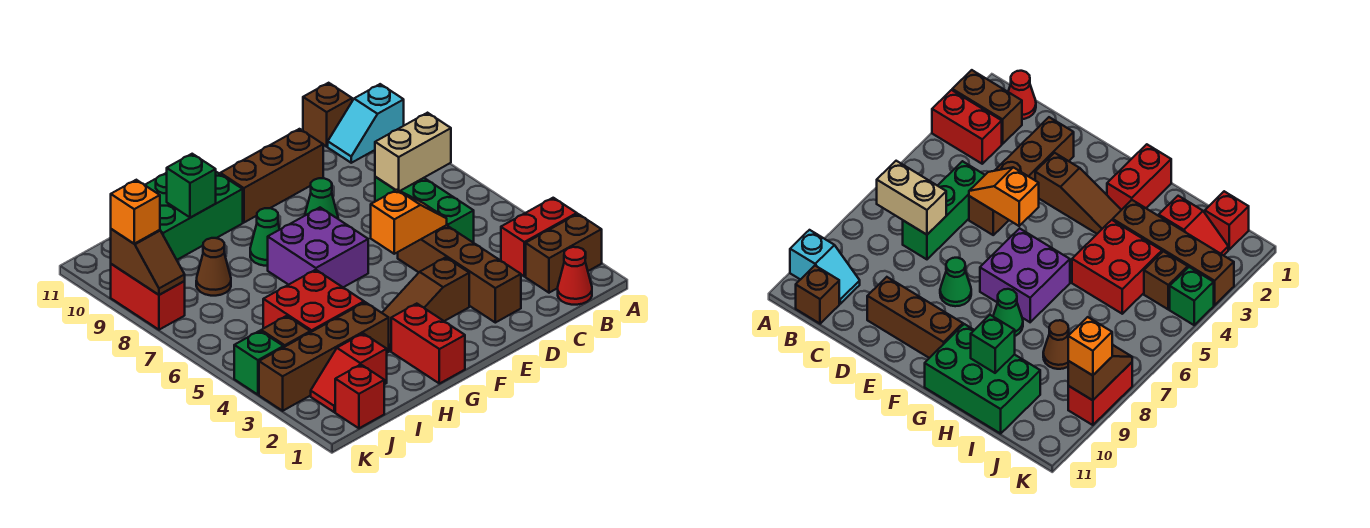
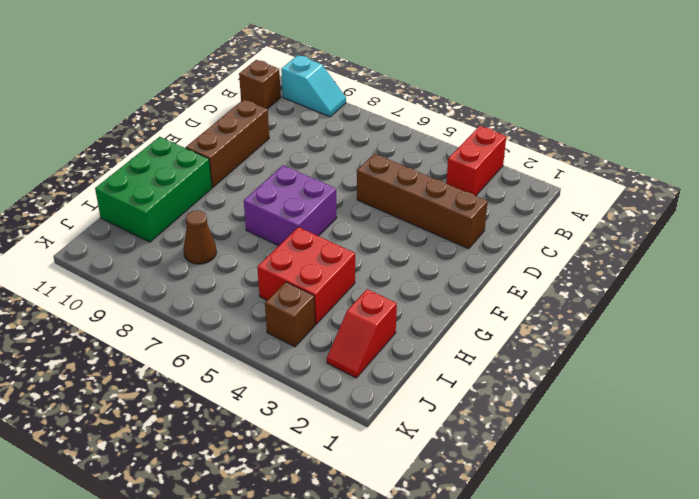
cyan slope A9:A10 level 1 top 10 -> cyan slope A10:B10 level 1 top A
none -> brown brick A2:B2 level 1
none -> red cone B1 level 1
none -> green brick C5:C7 level 1

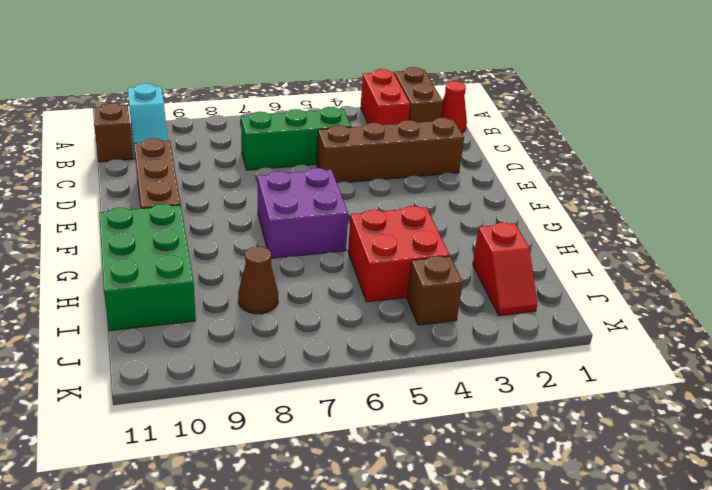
none -> brown slope E3:G3 level 1 top E
none -> green cone E8 level 1
none -> red brick G1:G2 level 1

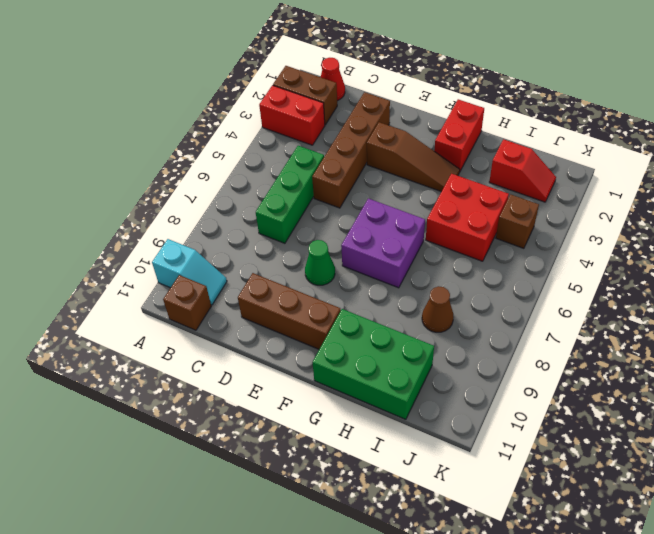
none -> green cone G8 level 1
none -> brown brick H3:K3 level 1
none -> red brick J1 level 1

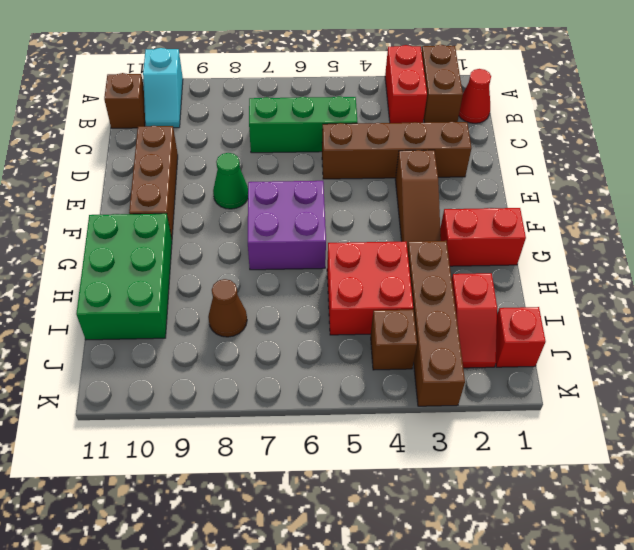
none -> green cone G8 level 1
none -> green brick K4 level 1
none -> red brick K8:K9 level 1

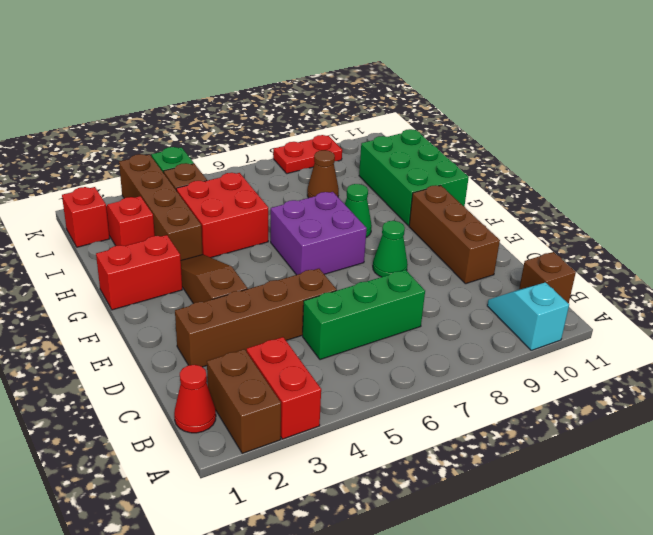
red plate K8:K9 level 1 -> red brick K8:K9 level 1
none -> tan brick B7:C7 level 2
none -> orange slope D5:E5 level 2 top E
none -> green brick H10 level 2

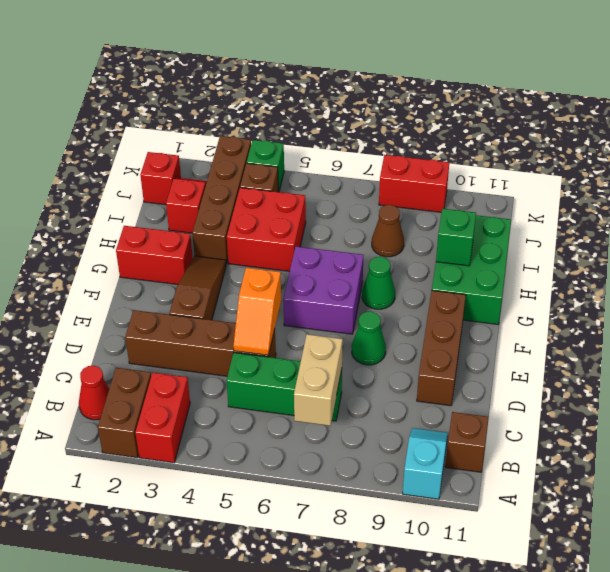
none -> brown slope K8:K9 level 2 top 9
none -> orange brick K9 level 3

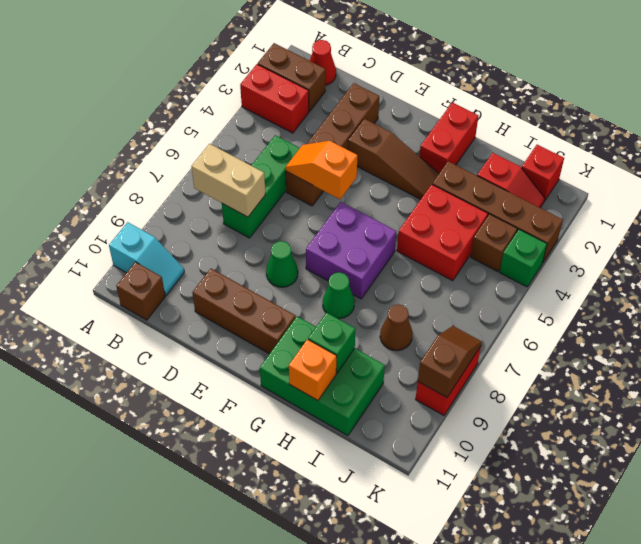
orange brick H11 level 2 -> orange brick K9 level 3

